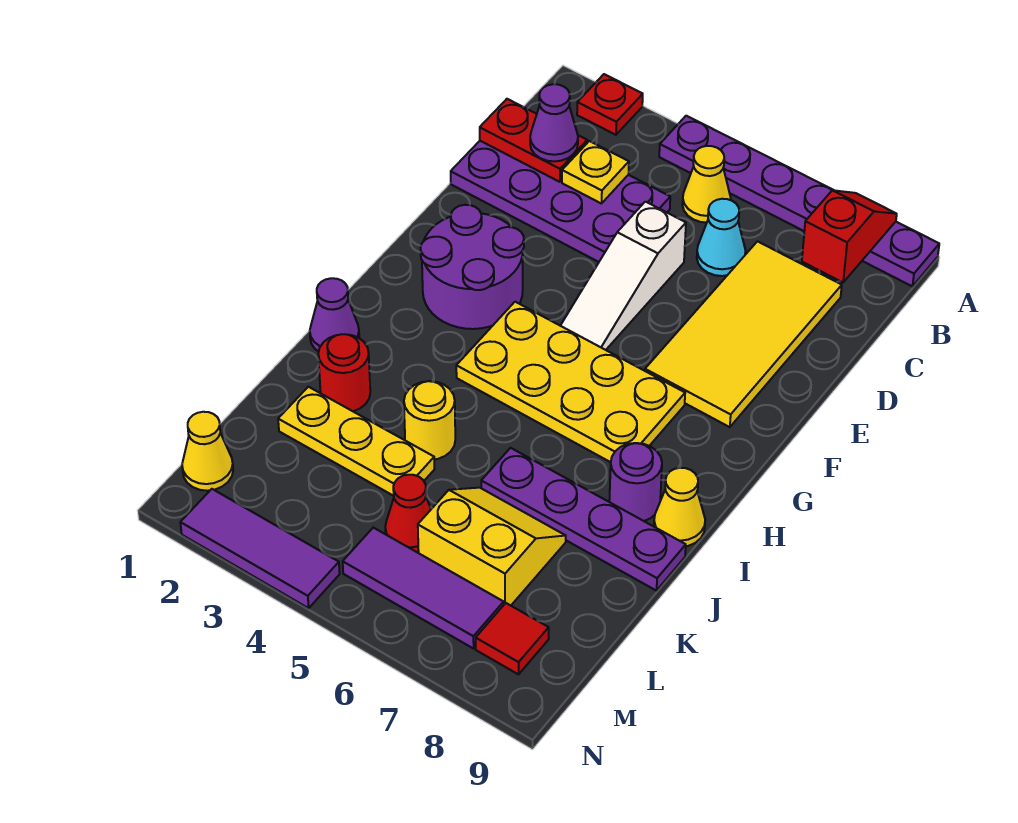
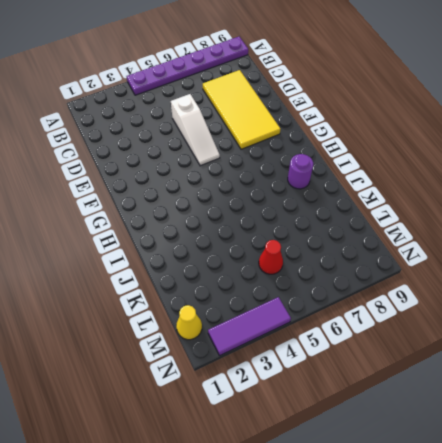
none -> red plate A2 level 1
none -> yellow cone B5 level 1
none -> purple plate C1:D4 level 1

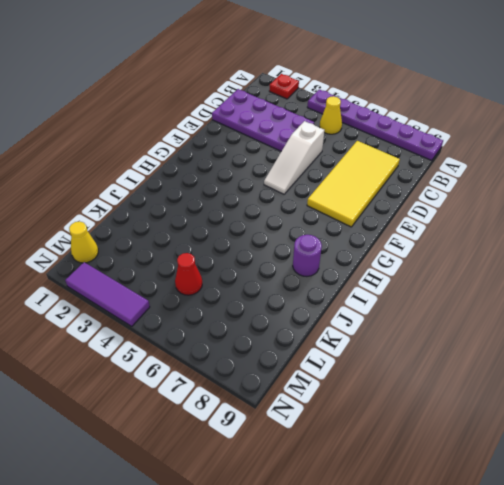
none -> cyan cone C6 level 1
none -> purple round brick F2:G3 level 1
none -> yellow plate G4:H7 level 1

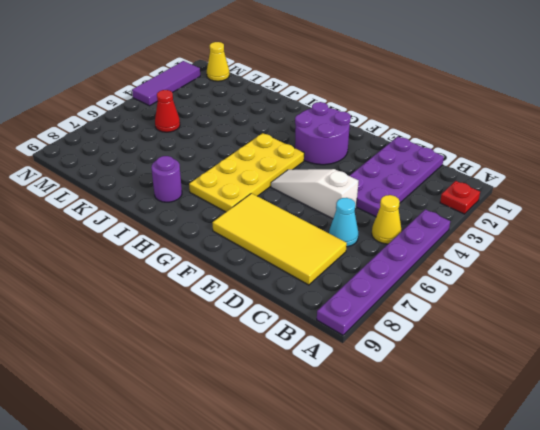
none -> purple cone I1 level 1
none -> yellow cone I9 level 1
none -> red round brick J2 level 1

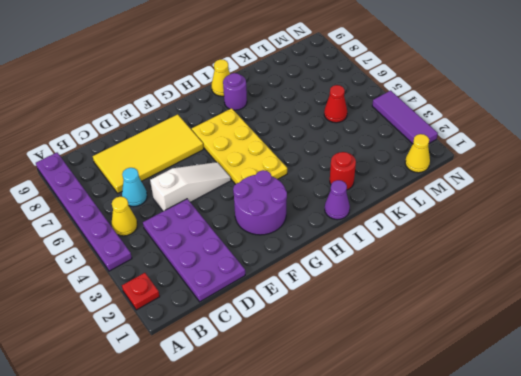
none -> yellow round brick J4 level 1
none -> purple plate J6:J9 level 1
none -> yellow plate K2:K4 level 1

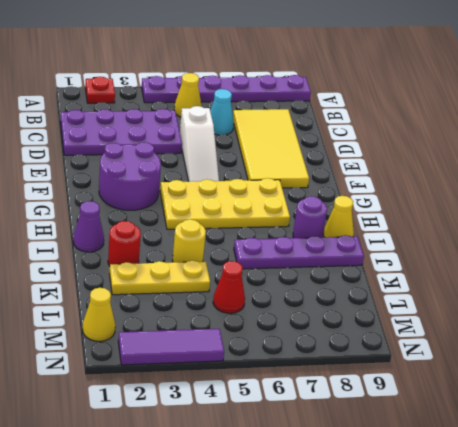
none -> yellow slope K6:L7 level 1 top L
none -> purple tile M5:M7 level 1
none -> red tile M8 level 1

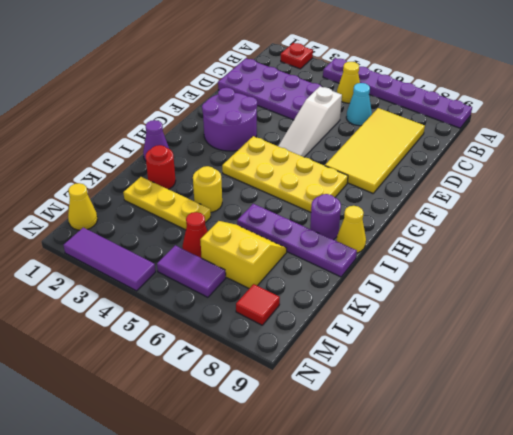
purple tile M5:M6 level 1 -> purple tile M5:M7 level 1
none -> red slope A8:B8 level 2 top B
none -> red plate C1:C2 level 2
none -> yellow plate C3 level 2

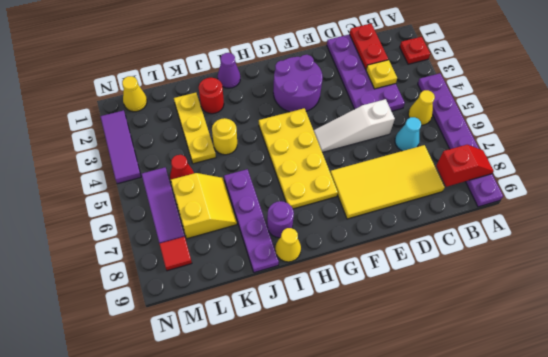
none -> purple cone C2 level 3

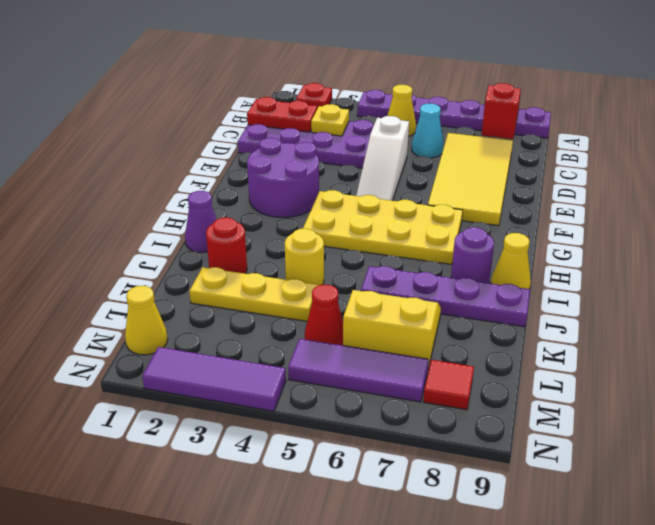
none -> purple cone C2 level 3

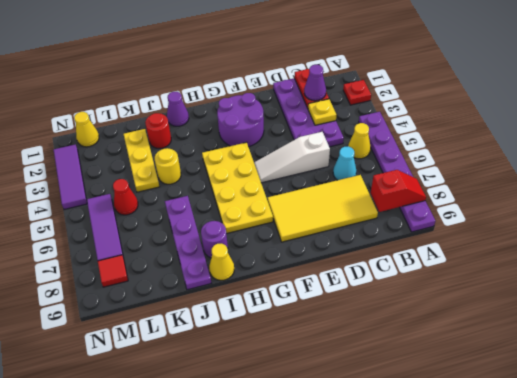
none -> yellow slope K6:L7 level 1 top L

